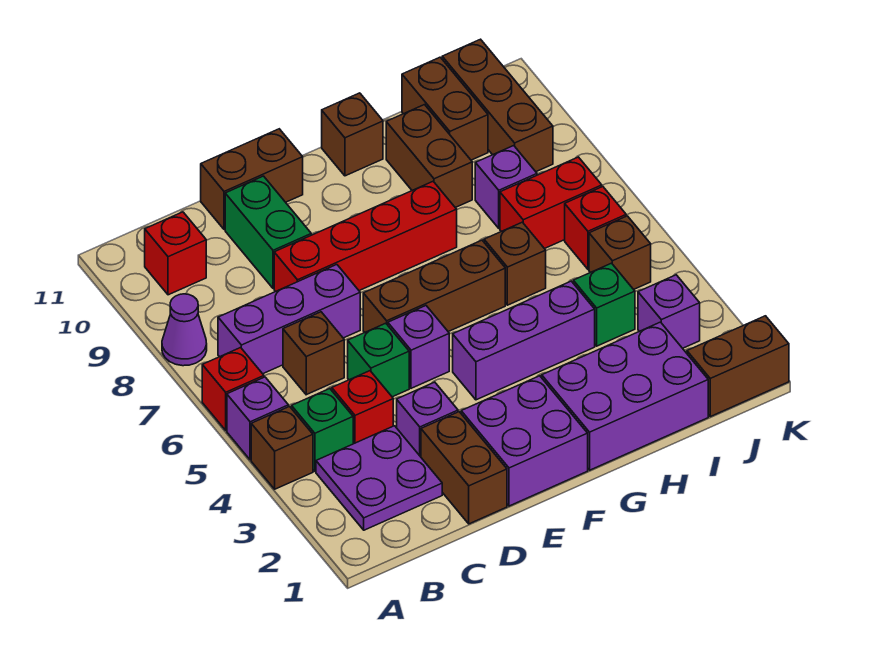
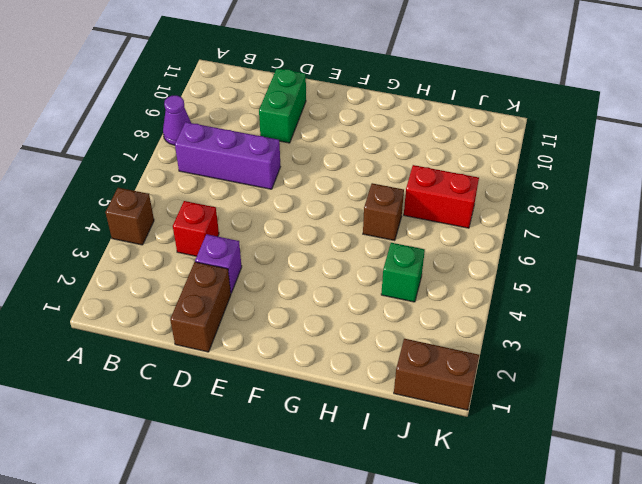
none -> purple brick A5 level 1
none -> red brick A6 level 1
none -> purple plate B2:C3 level 1
none -> green brick B4 level 1

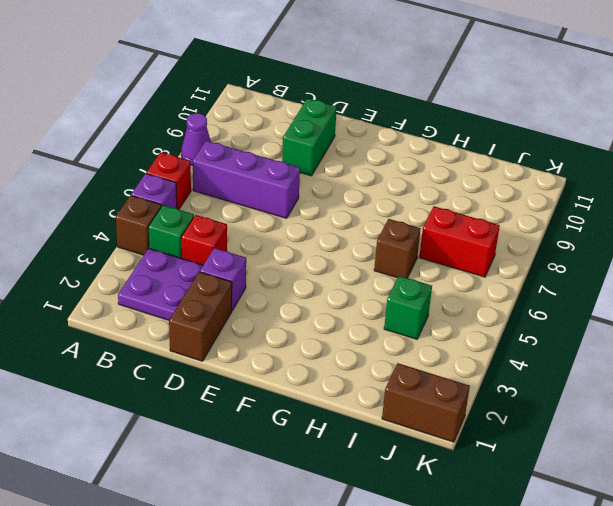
none -> red brick B10 level 1
none -> brown brick C6 level 1
none -> green brick D5 level 1
none -> red brick D8:G8 level 1

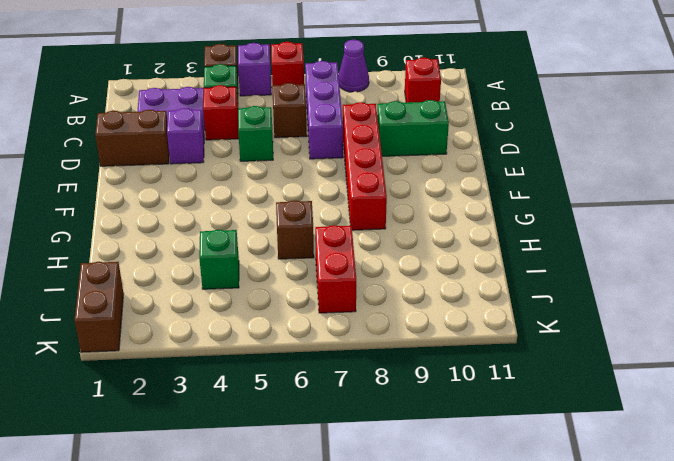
none -> brown brick D11:E11 level 1
none -> purple brick E1:F2 level 1
none -> purple brick E5 level 1
none -> brown brick E6:G6 level 1

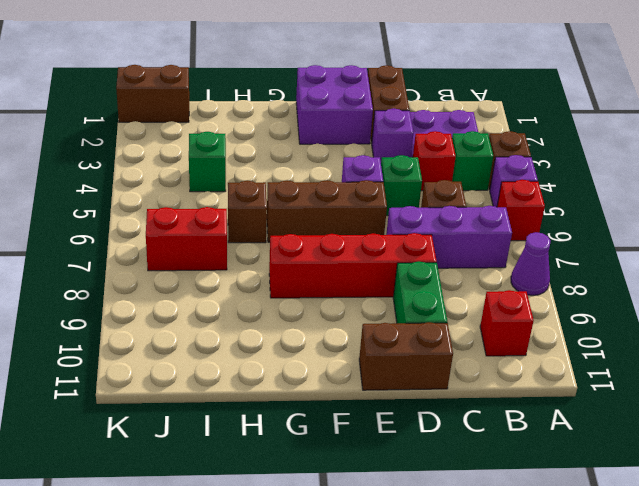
none -> purple brick F4:H4 level 1
none -> purple brick G1:I2 level 1
none -> brown brick G11 level 1
none -> brown brick H9:H10 level 1

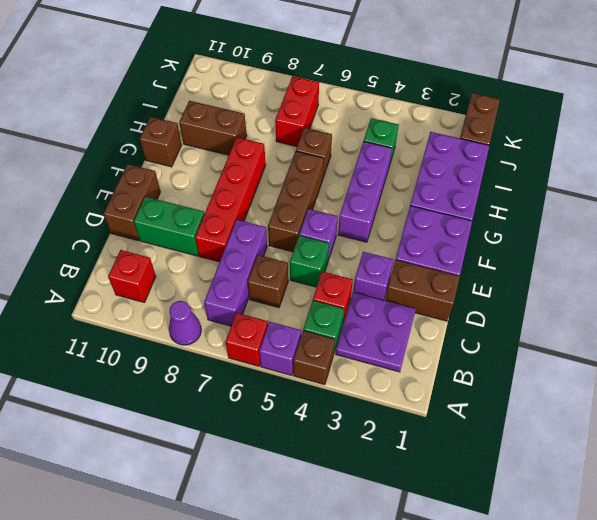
none -> purple brick I8 level 1
none -> brown brick I10:I11 level 1
none -> purple brick J3 level 1
none -> brown brick J5 level 1

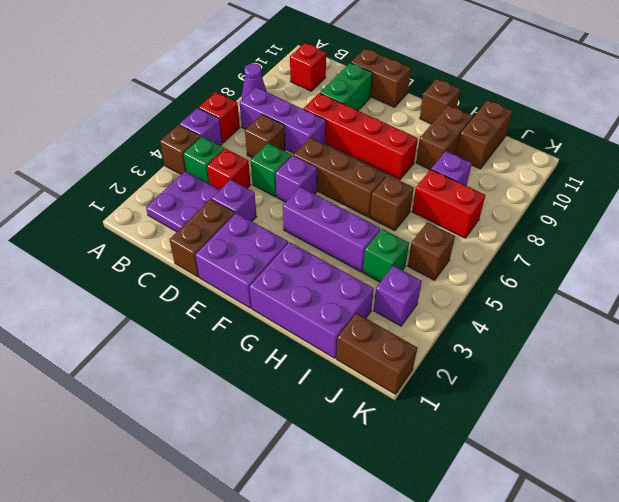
none -> red brick J6 level 1
none -> brown brick J9:J11 level 1

